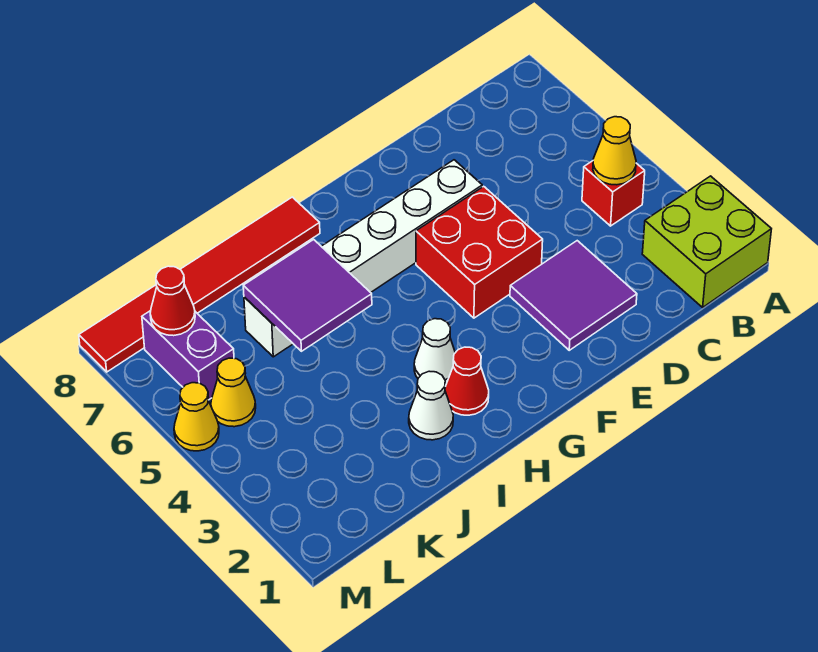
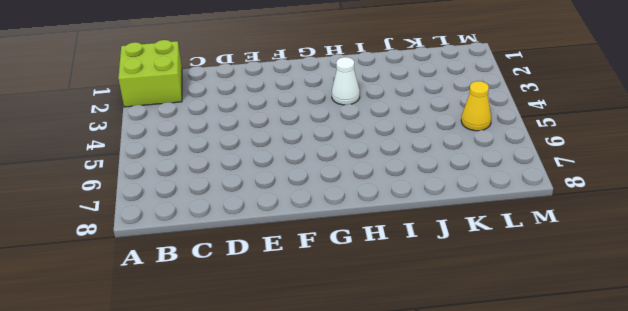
none -> red brick B4 level 1
none -> purple tile D2:E3 level 1
none -> red brick E4:F5 level 1

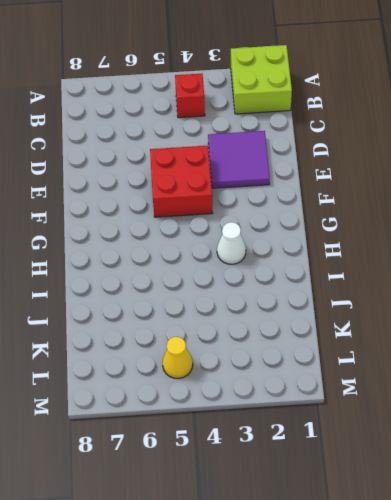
none -> white brick E6:J6 level 1
none -> red cone H2 level 1
none -> red tile H8:M8 level 1

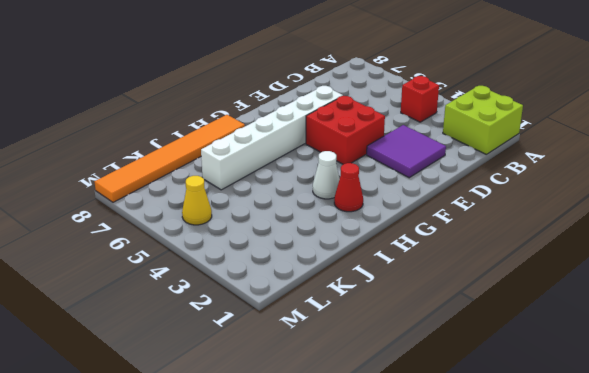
orange tile H8:M8 level 1 -> red tile H8:M8 level 1
none -> white cone I2 level 1
none -> purple brick L6:L7 level 1
none -> yellow cone M5 level 1

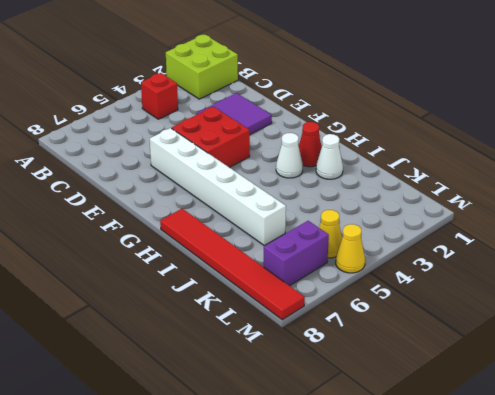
none -> yellow cone B4 level 2
none -> purple tile I5:J6 level 2
none -> red cone L7 level 2

